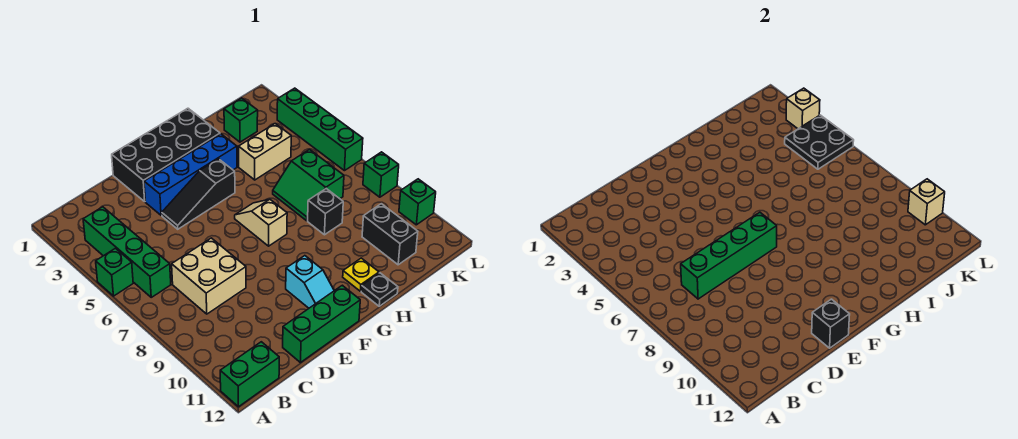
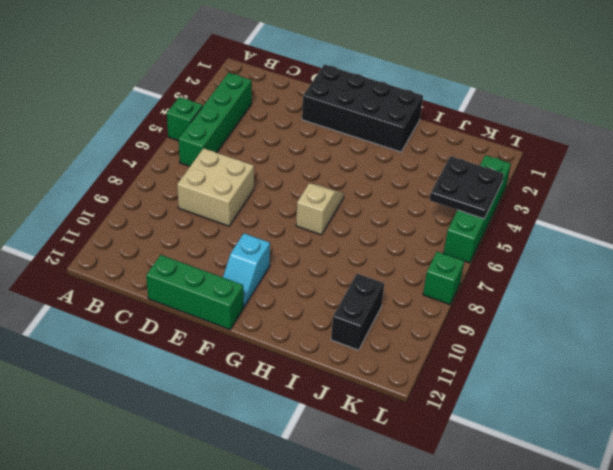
none -> green brick A12:B12 level 1
none -> blue brick E3:H3 level 1
none -> black slope E4:G4 level 1 top G

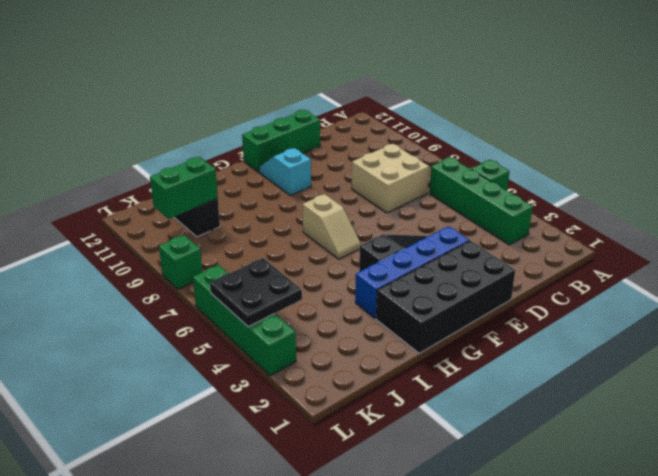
green brick J10:K10 level 2 -> green brick A12:B12 level 1
none -> yellow plate H11 level 1
none -> black plate H12 level 1
none -> tan brick I4:J4 level 1

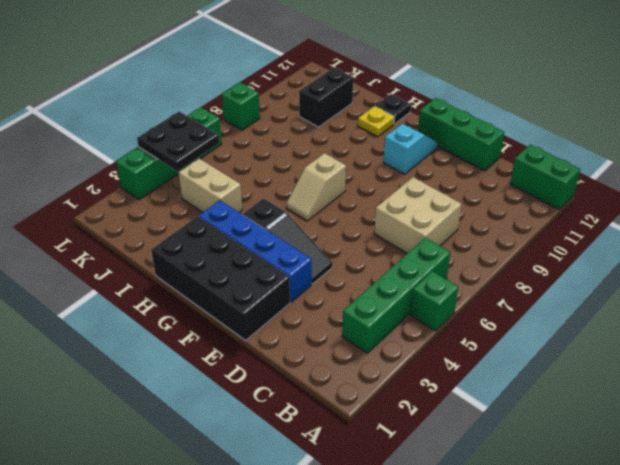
none -> green slope I6:J7 level 1 top J
none -> black brick I8 level 1
none -> green brick J2 level 1

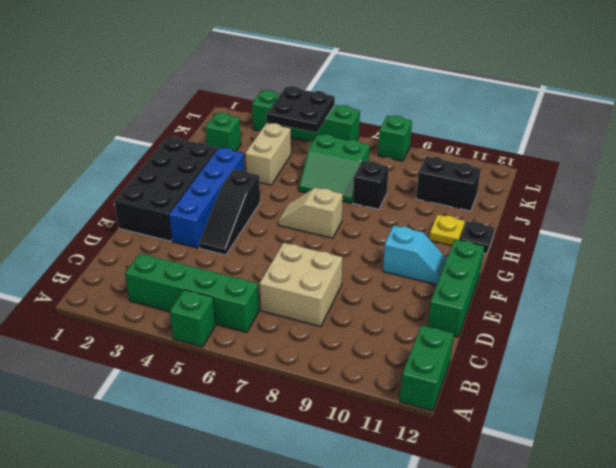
none -> green brick L10 level 1
none -> green brick C7:F7 level 2
none -> black brick E12 level 2

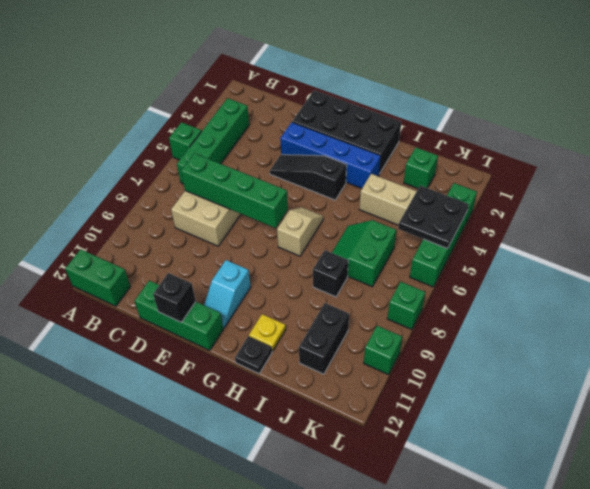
none -> tan brick L3 level 2
none -> tan brick L10 level 2

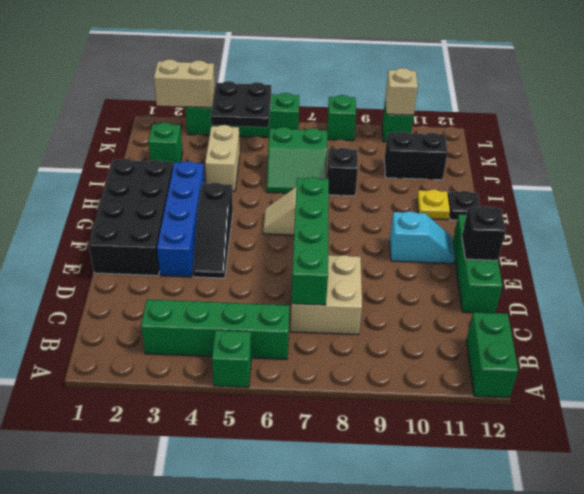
tan brick L2:L3 level 2 -> tan brick L3 level 2

